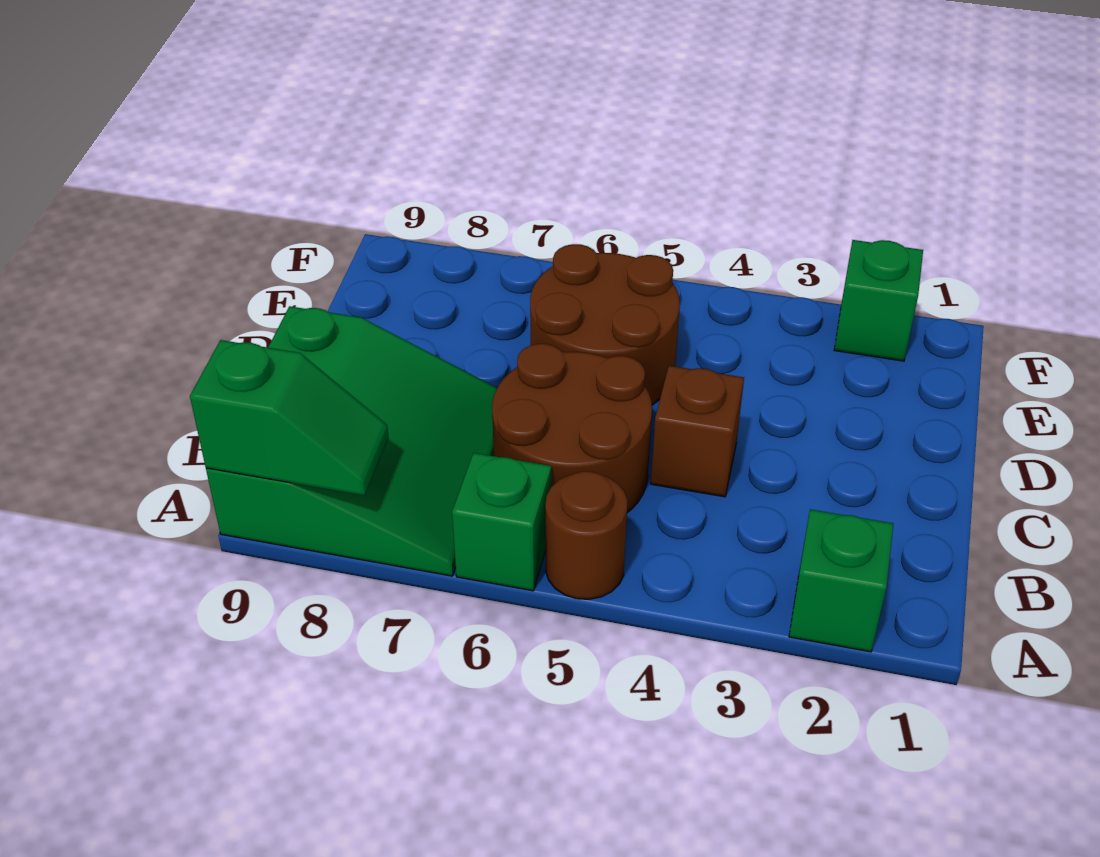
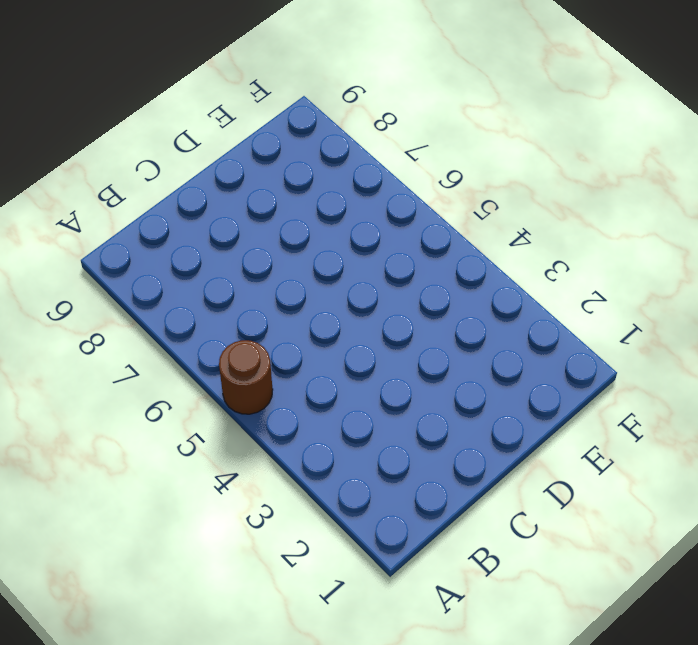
none -> green brick A2 level 1
none -> green brick A6 level 1

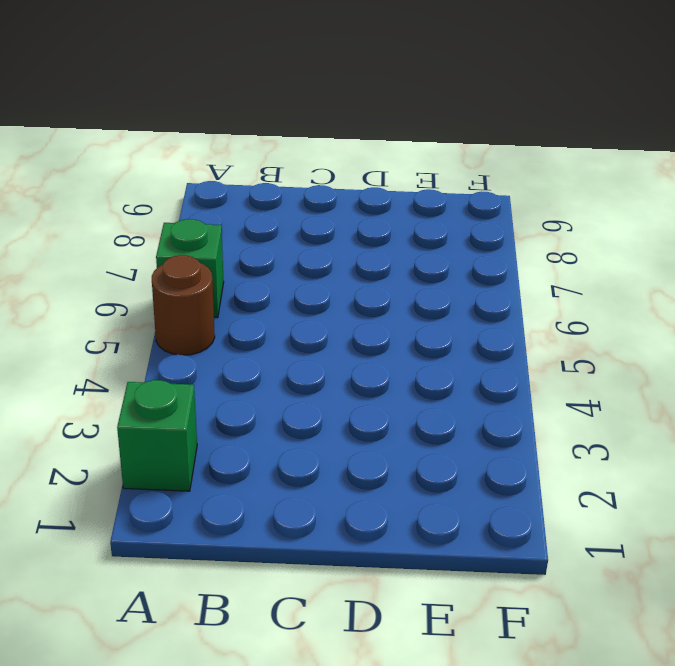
none -> green slope A7:C9 level 1 top 9
none -> brown round brick B5:C6 level 1

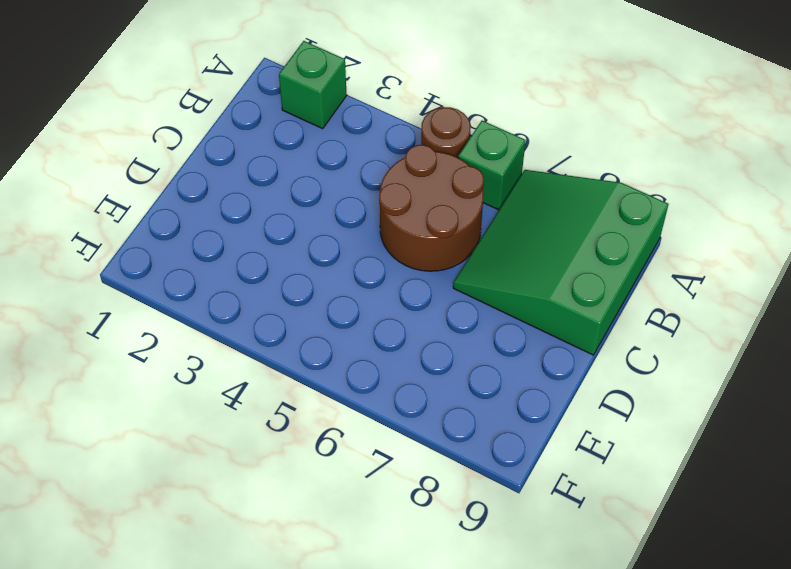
none -> brown brick C4 level 1
none -> brown round brick D5:E6 level 1

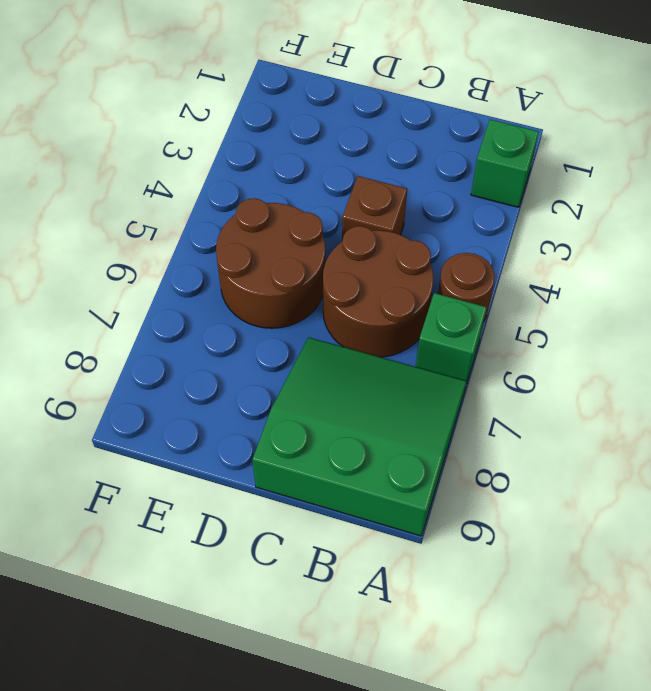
none -> green brick F2 level 1
none -> green slope A8:A9 level 2 top 9

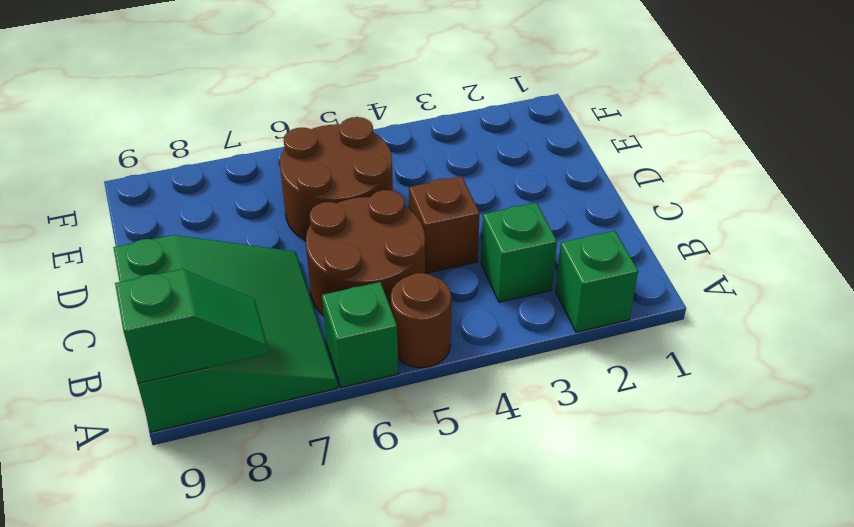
green brick B3 level 1 -> green brick F2 level 1

